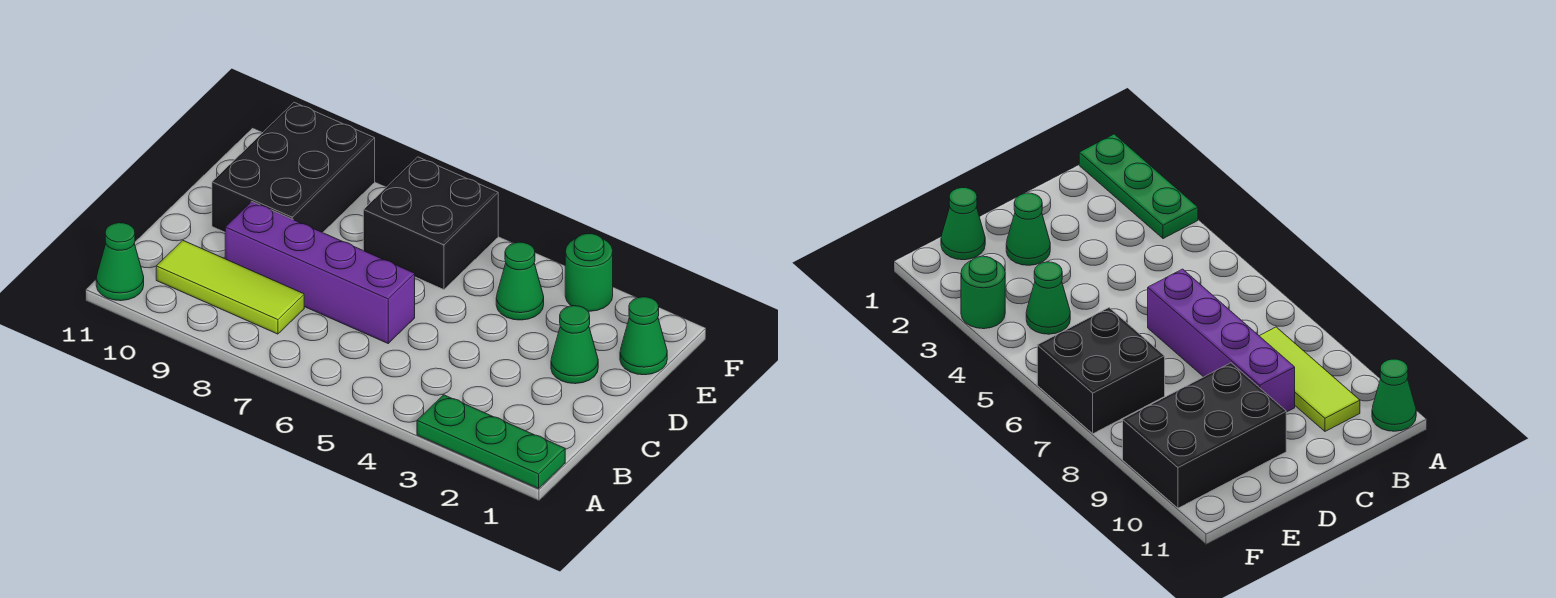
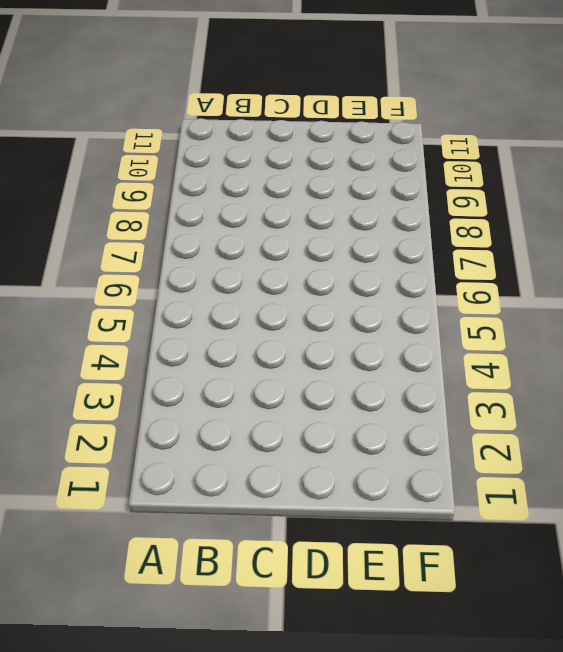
none -> green plate A1:A3 level 1
none -> green cone A11 level 1

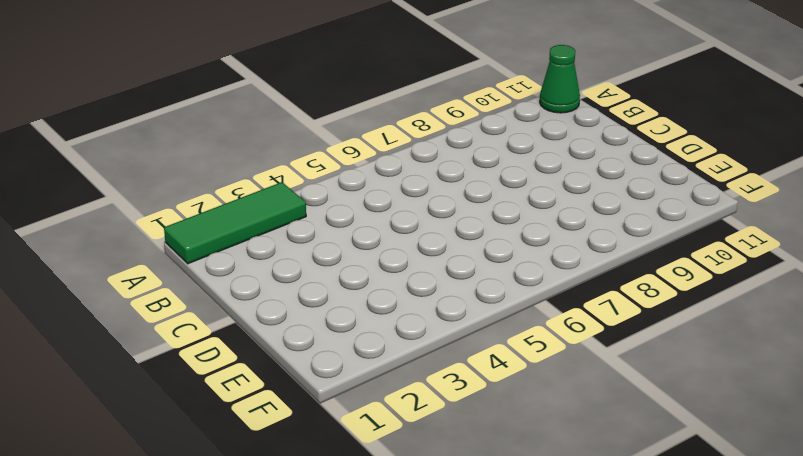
green tile A1:A3 level 1 -> green plate A1:A3 level 1
none -> lime tile B8:B10 level 1
none -> purple brick C6:C9 level 1

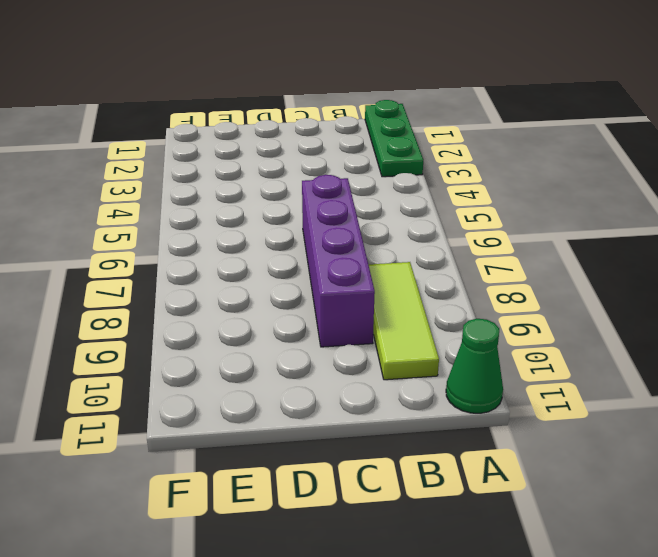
none -> green cone D2 level 1
none -> black brick D9:F10 level 1

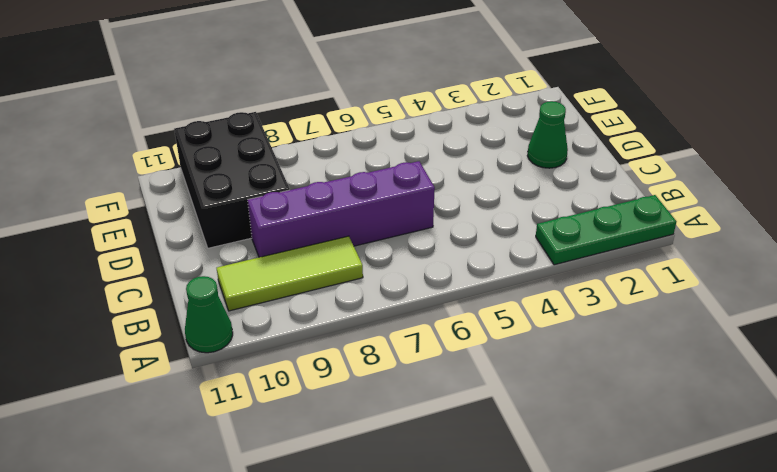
none -> green cone E1 level 1
none -> green cone E4 level 1

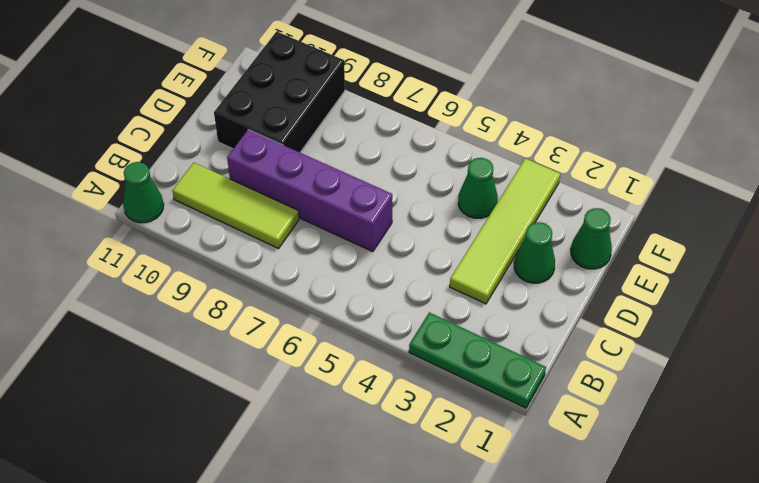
lime tile C3:F3 level 1 -> green round brick F3 level 1
none -> black brick E6:F7 level 1

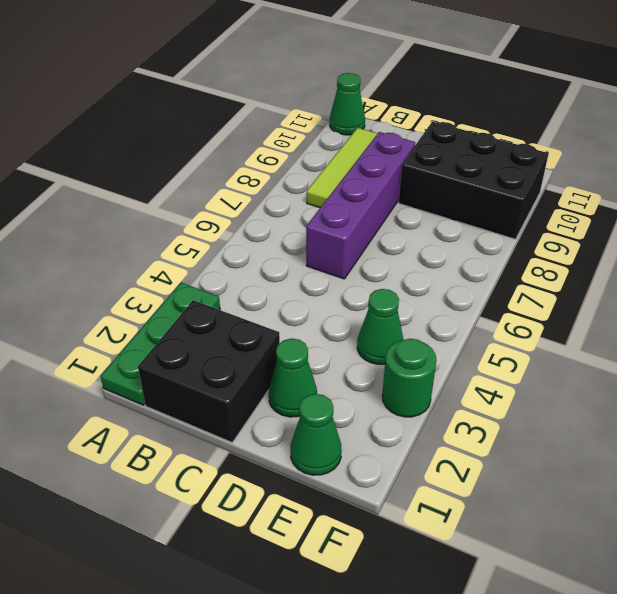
black brick B1:C2 level 1 -> black brick E6:F7 level 1

